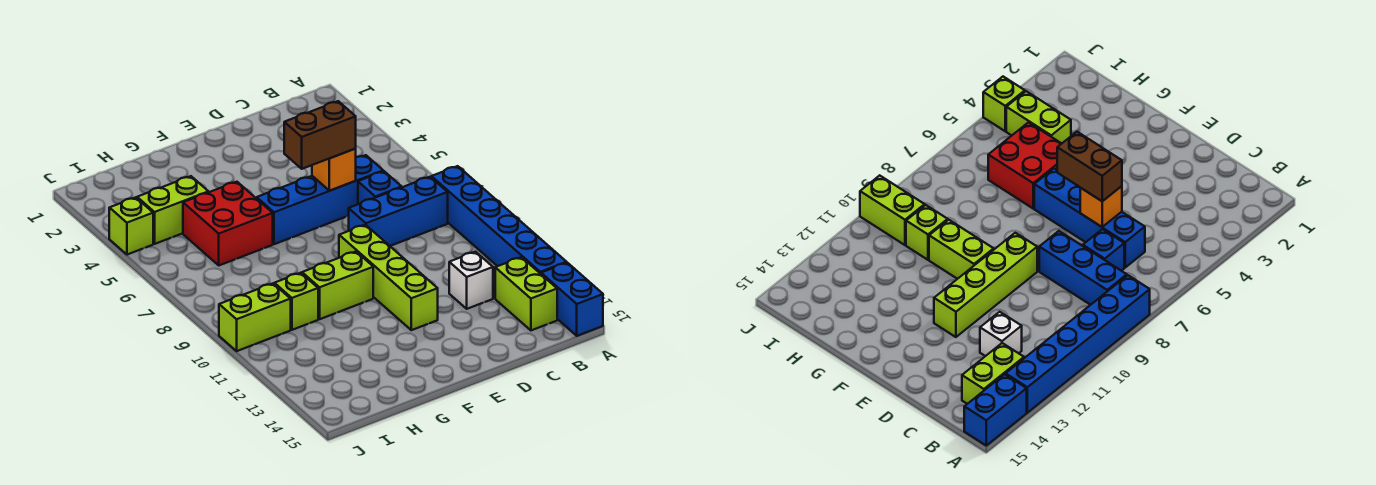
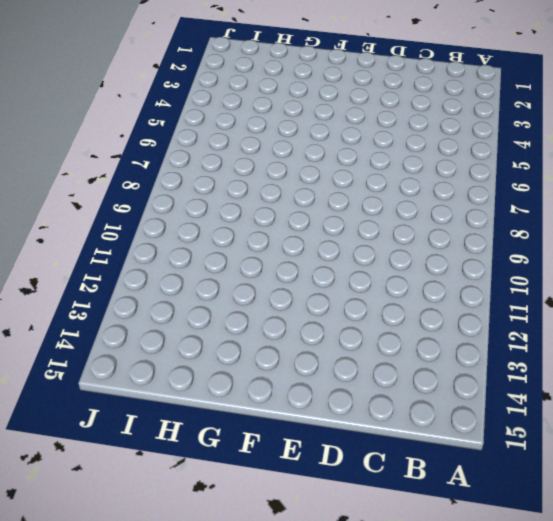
none -> blue brick A8:A13 level 1
none -> blue brick A14:A15 level 1
none -> blue brick B8:D8 level 1

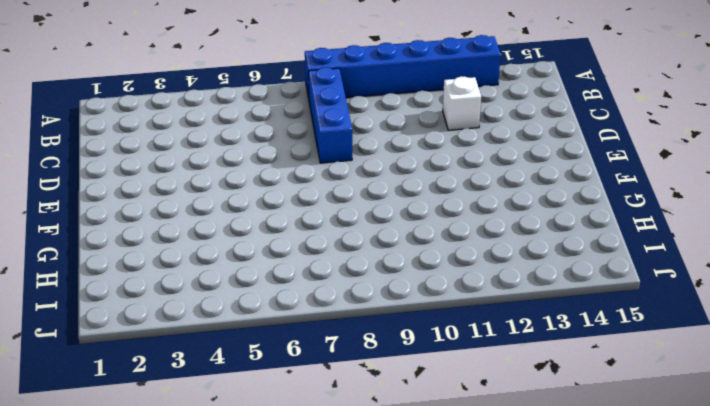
none -> blue brick A14:A15 level 1
none -> lime brick B13:B14 level 1
none -> blue brick C6:F6 level 1

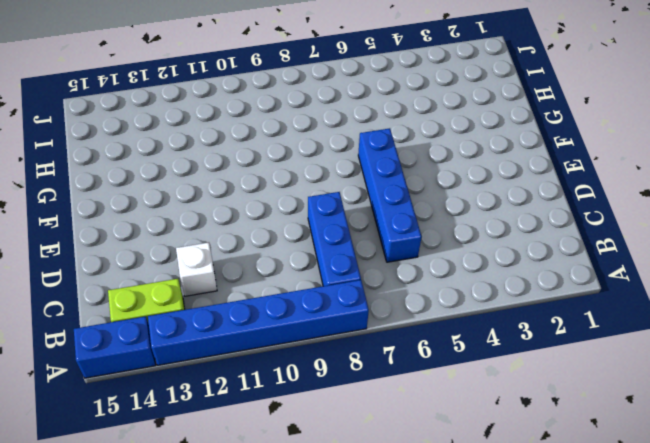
none -> blue brick C7 level 1
none -> lime brick E9:E12 level 1
none -> lime brick F10:G10 level 1

